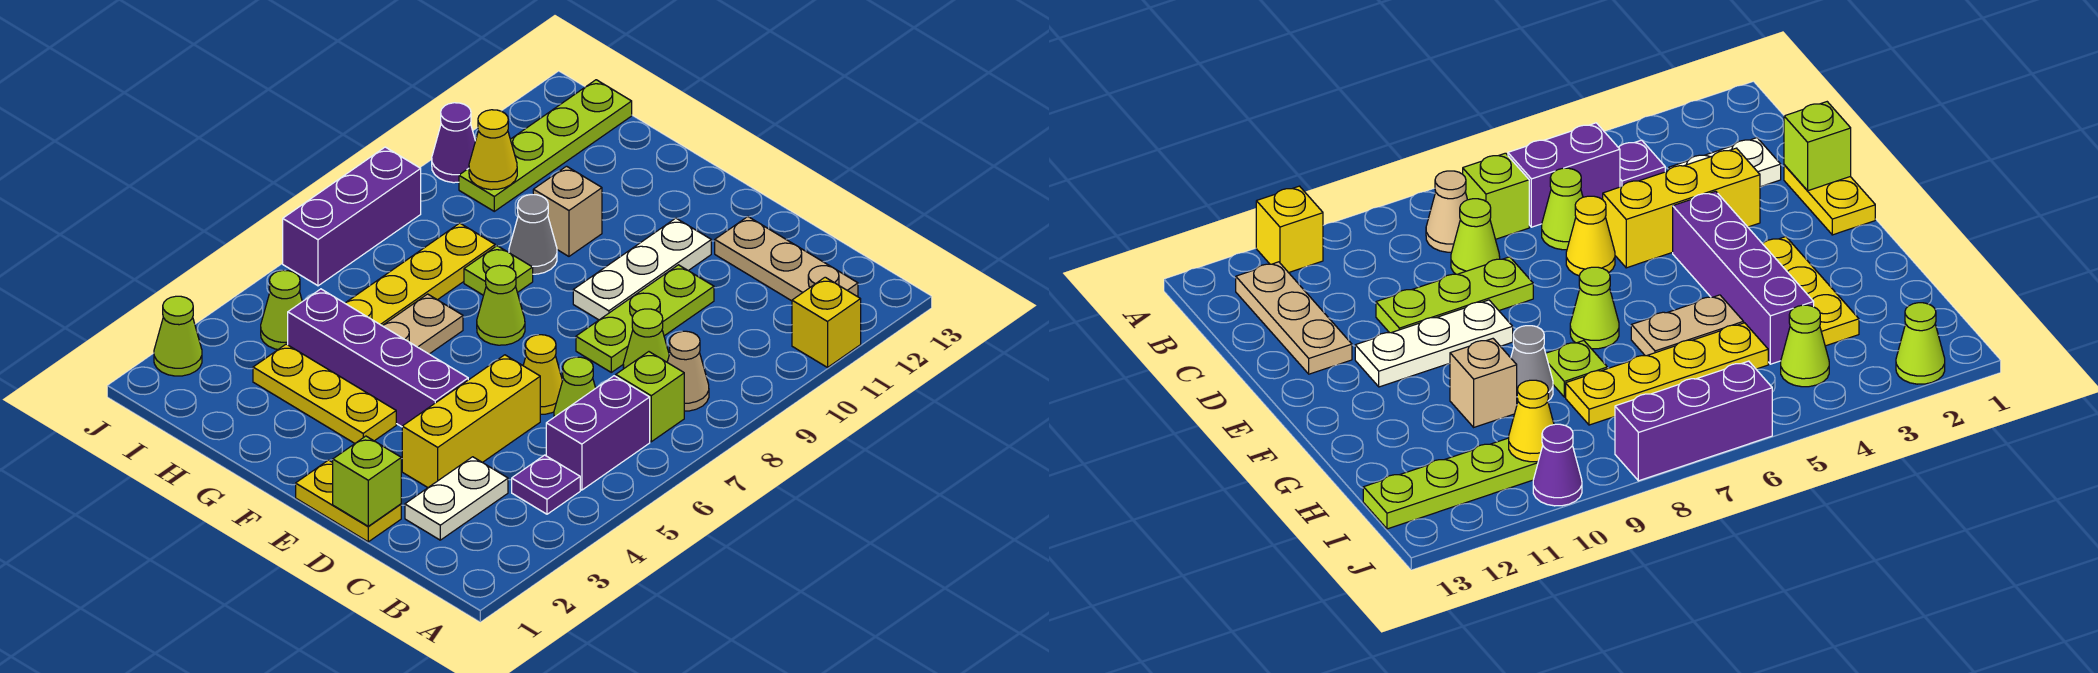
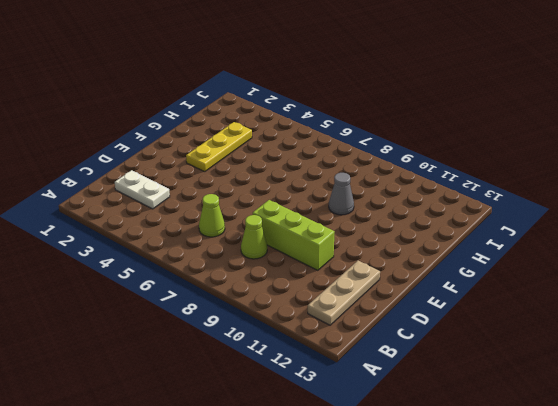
lime brick D8:D10 level 1 -> lime plate D8:D10 level 1
none -> yellow brick A11 level 1
none -> purple plate B4 level 1
none -> purple brick B5:B6 level 1

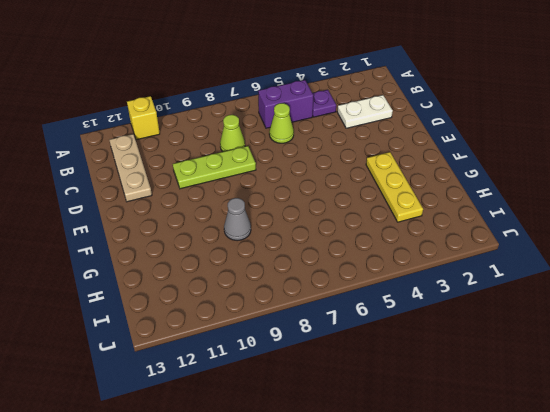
none -> lime brick B7 level 1
none -> tan cone B8 level 1
none -> yellow plate D1:E1 level 1

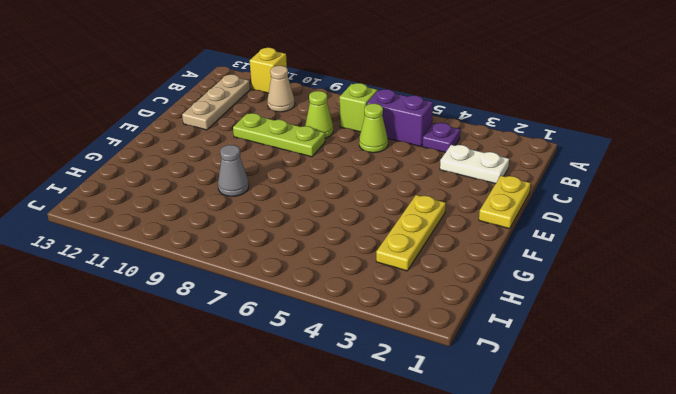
tan cone B10 level 1 -> tan cone B8 level 1
none -> yellow brick D3:D5 level 1
none -> yellow cone D6 level 1
none -> purple brick E4:H4 level 1

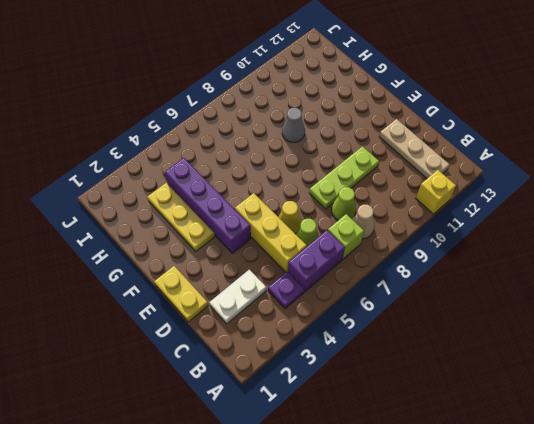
yellow brick C5:E5 level 1 -> yellow brick D3:D5 level 1
none -> white plate E9:E11 level 1
none -> lime cone F7 level 1
none -> tan plate G5:G6 level 1

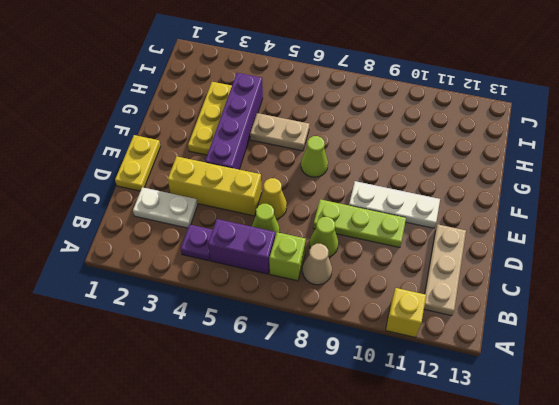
none -> lime plate G8 level 1
none -> grey cone G9 level 1
none -> tan brick G10 level 1

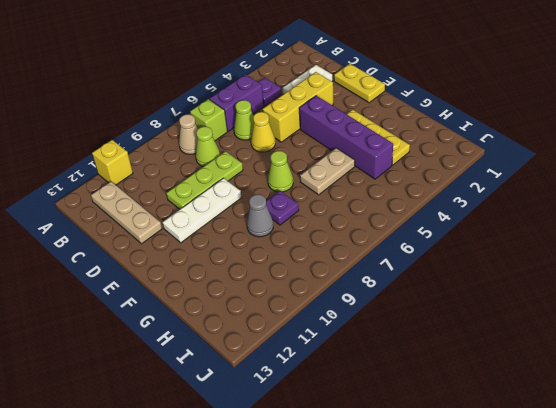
purple plate G8 level 1 -> lime plate G8 level 1
none -> tan brick G10 level 1
none -> yellow plate H5:H8 level 1
none -> lime cone I4 level 1

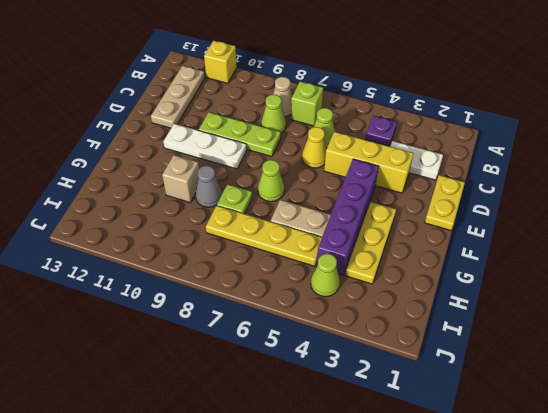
none -> purple brick B5:B6 level 1
none -> lime plate I10:I13 level 1
none -> lime cone J2 level 1

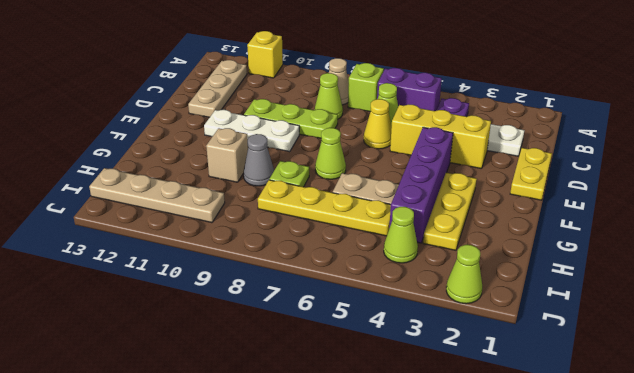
tan plate I10:I13 level 1 -> lime plate I10:I13 level 1
none -> purple brick J6:J8 level 1
none -> purple cone J10 level 1
none -> lime brick D1 level 2

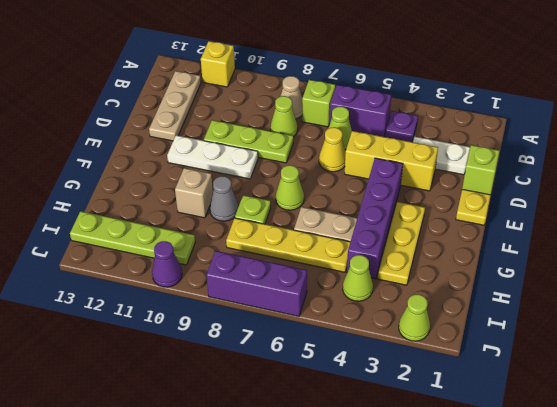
none -> yellow cone I10 level 2

